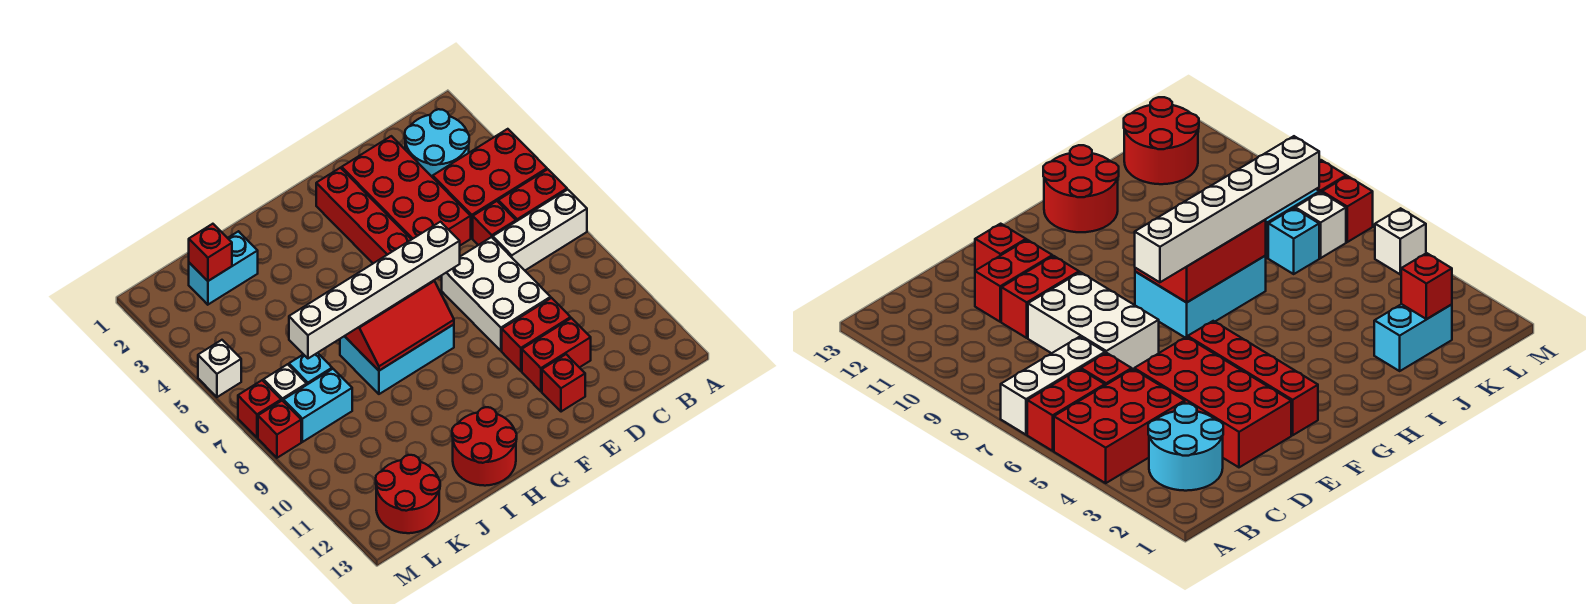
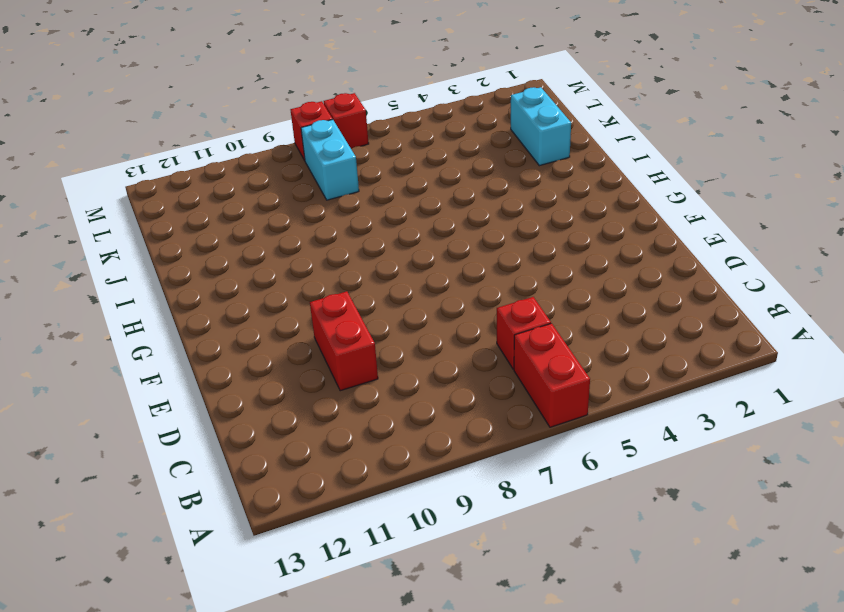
none -> red brick A4:C5 level 1
none -> white brick A7:C7 level 1
none -> cyan round brick B2:C3 level 1

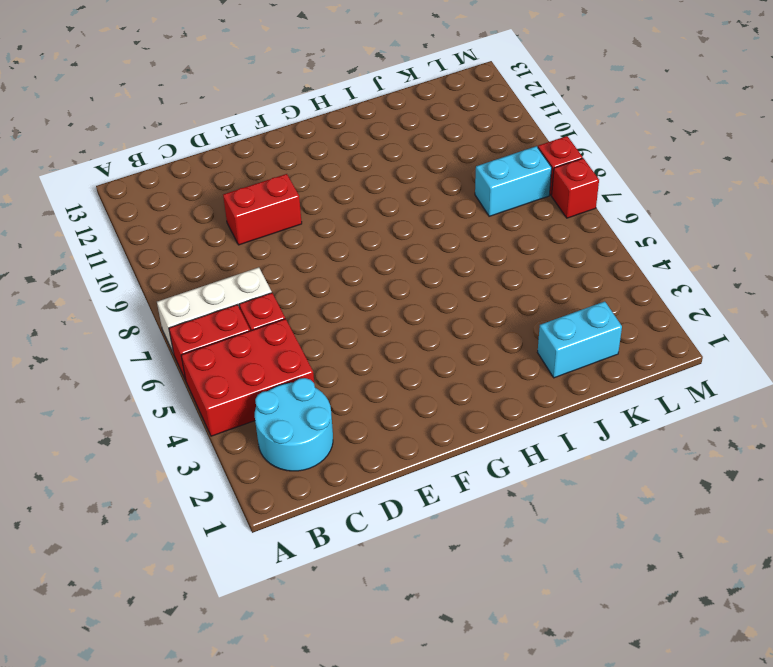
none -> red brick D2:E5 level 1
none -> white brick D7:E9 level 1
none -> red brick D11:E11 level 1

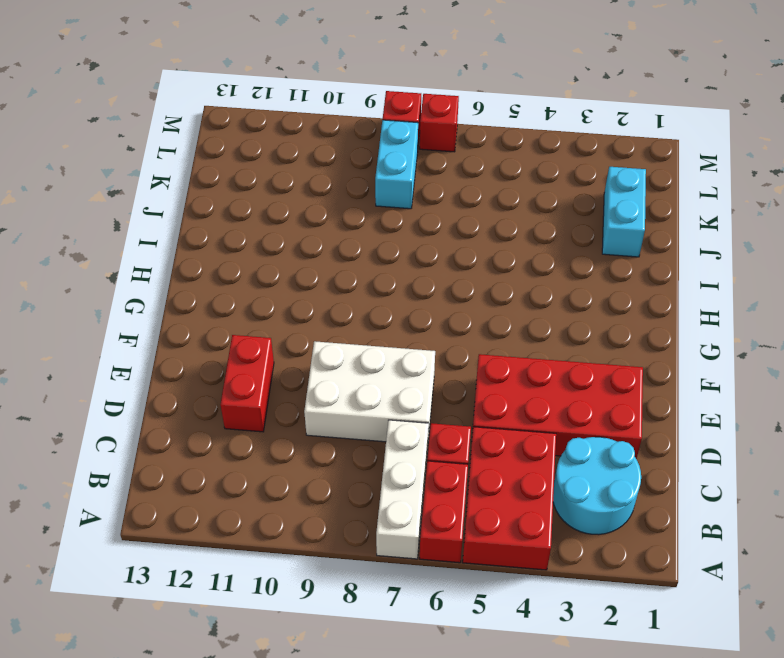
none -> red brick D10:E10 level 1
none -> red brick E12 level 1
none -> red brick F2:F5 level 1

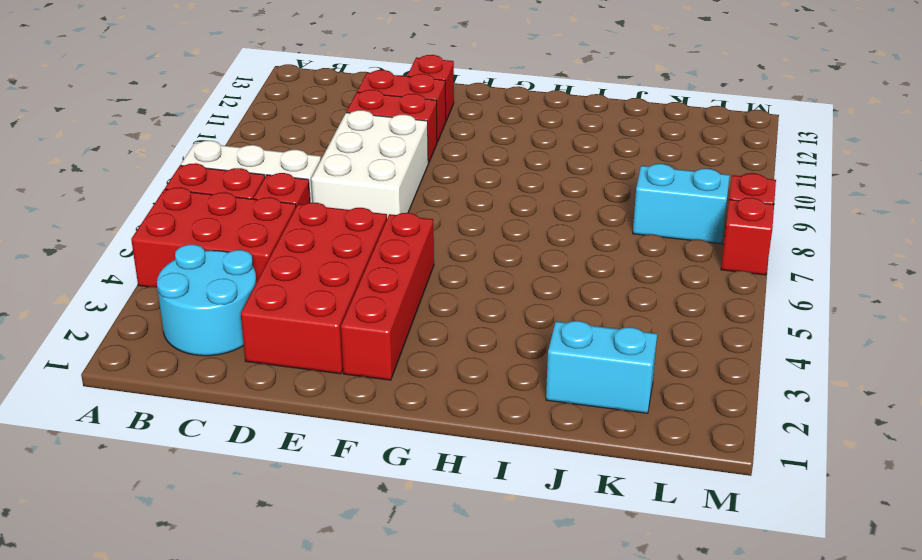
none -> cyan brick G7:I8 level 1
none -> red round brick H12:I13 level 1
none -> cyan brick K7 level 1

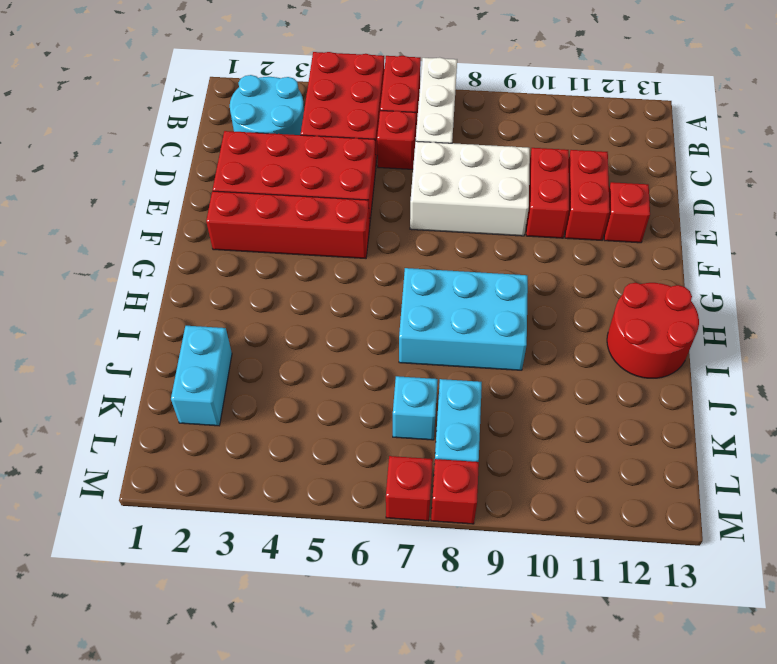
cyan brick H7:I9 level 1 -> cyan brick G7:I8 level 1
none -> red round brick K12:L13 level 1
none -> white brick L7 level 1
none -> white brick M5 level 1

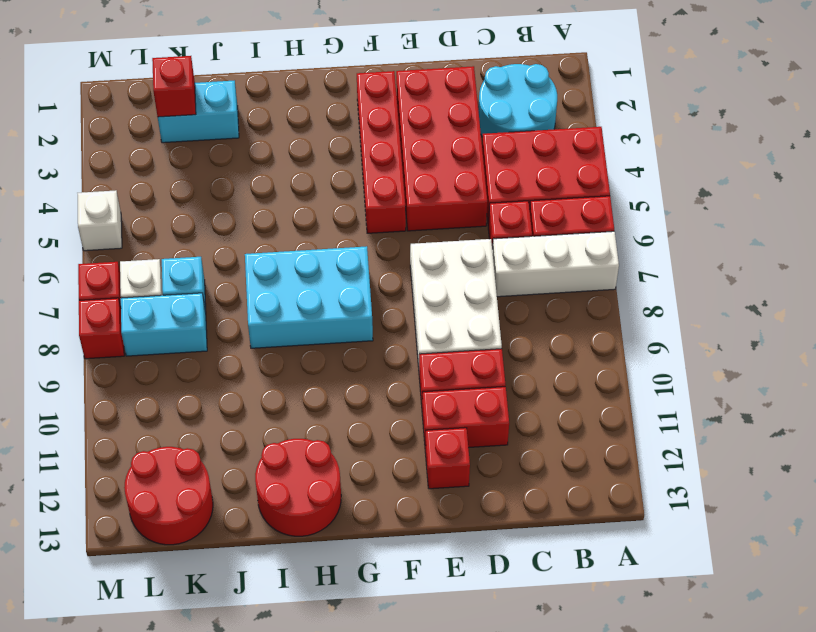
none -> red slope G7:I8 level 2 top 7
none -> white brick F7:K7 level 3

